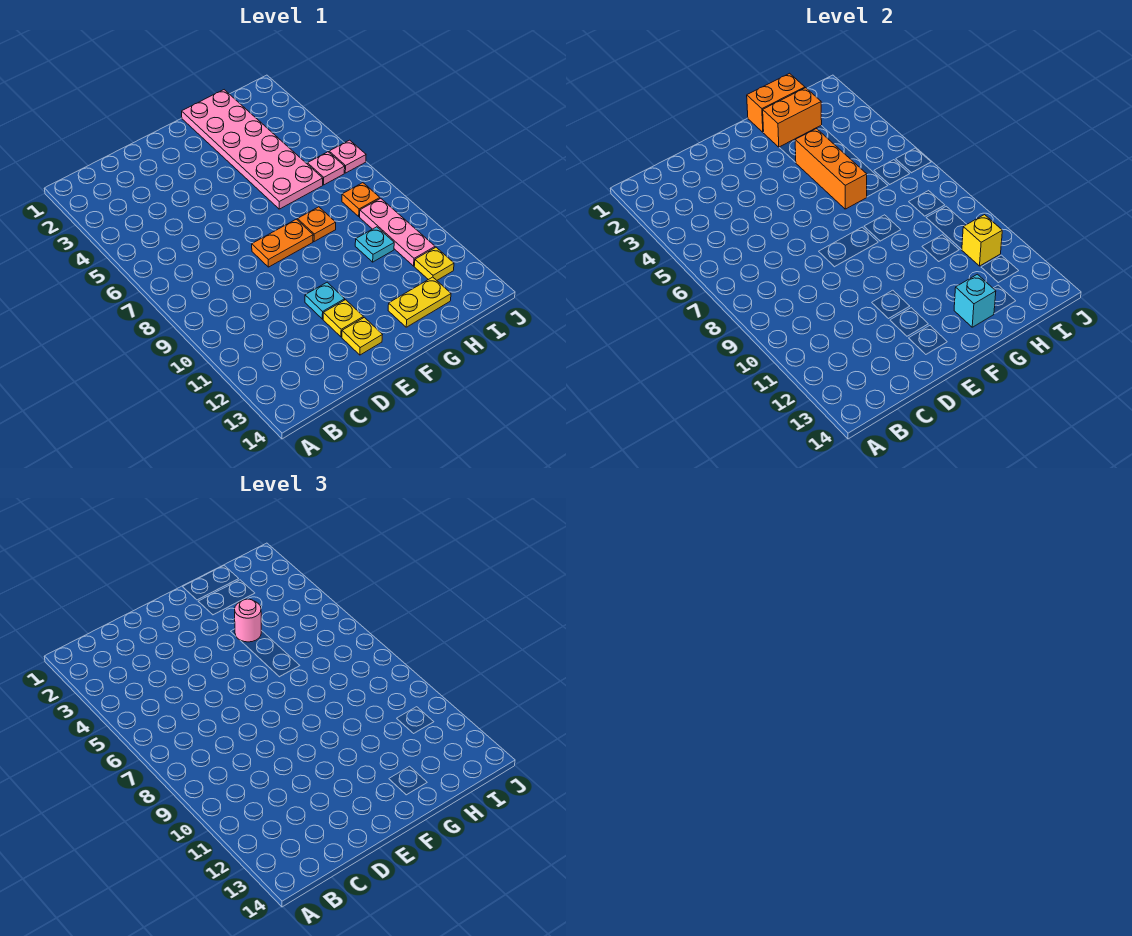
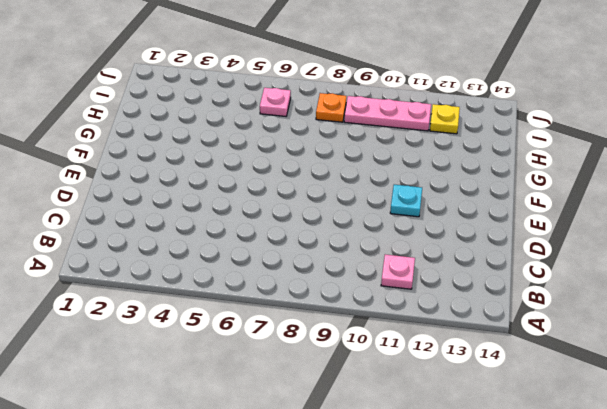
pink plate B11 level 1 -> pink plate J6 level 1
none -> orange plate E8:F8 level 1
none -> yellow plate E12 level 1
none -> yellow plate E13 level 1

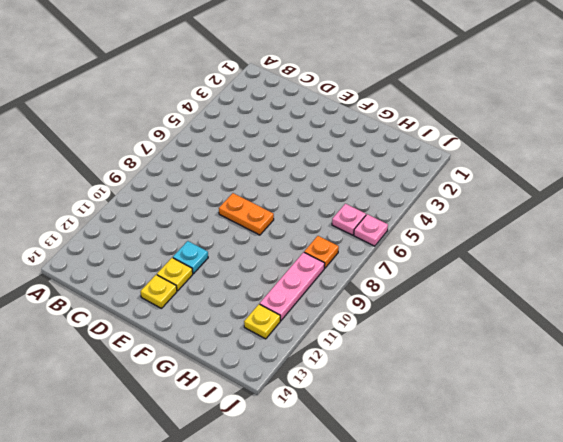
none -> pink plate G1:H6 level 1
none -> orange plate G8 level 1
none -> yellow plate G13:H13 level 1

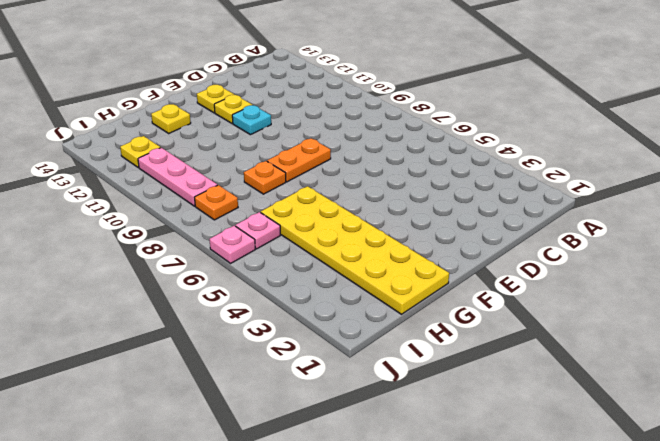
yellow plate G1:H6 level 1 -> pink plate G1:H6 level 1
yellow plate G13 level 1 -> yellow plate G13:H13 level 1
none -> cyan plate H10 level 1
none -> orange brick G1:H1 level 2
none -> orange brick G2:H2 level 2

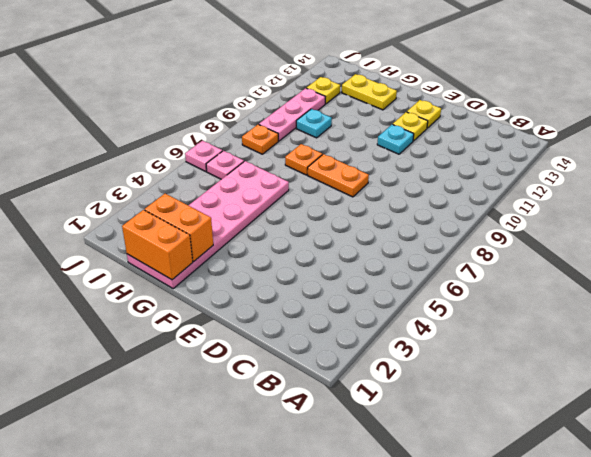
none -> orange brick G4:G6 level 2
none -> cyan brick G13 level 2
none -> yellow brick I11 level 2

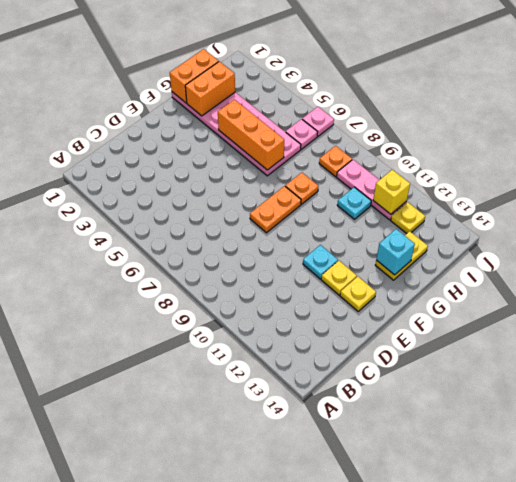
none -> pink round brick G4 level 3

